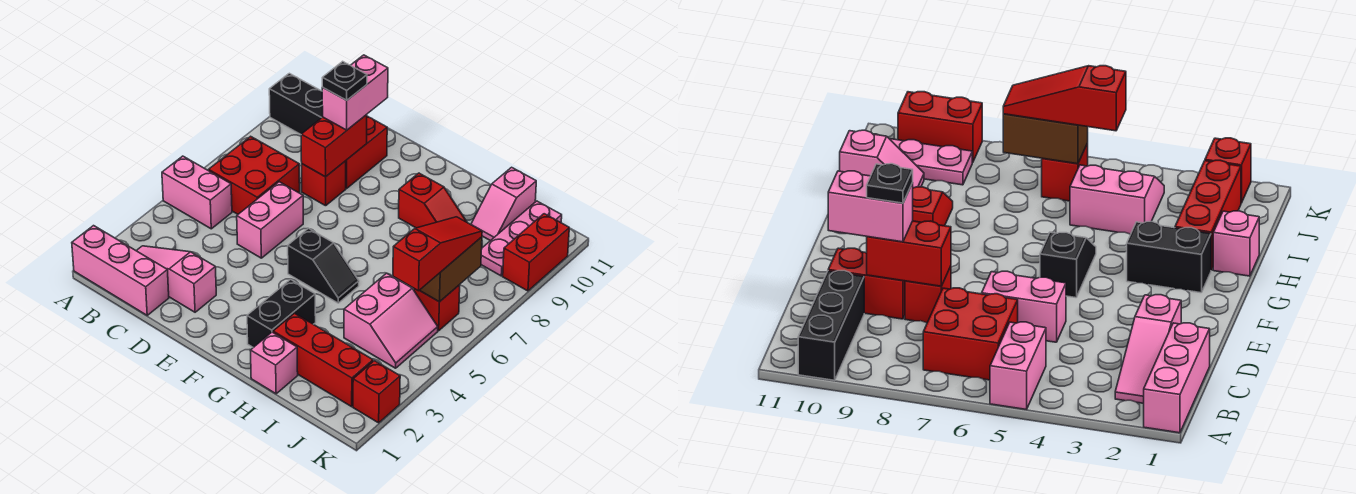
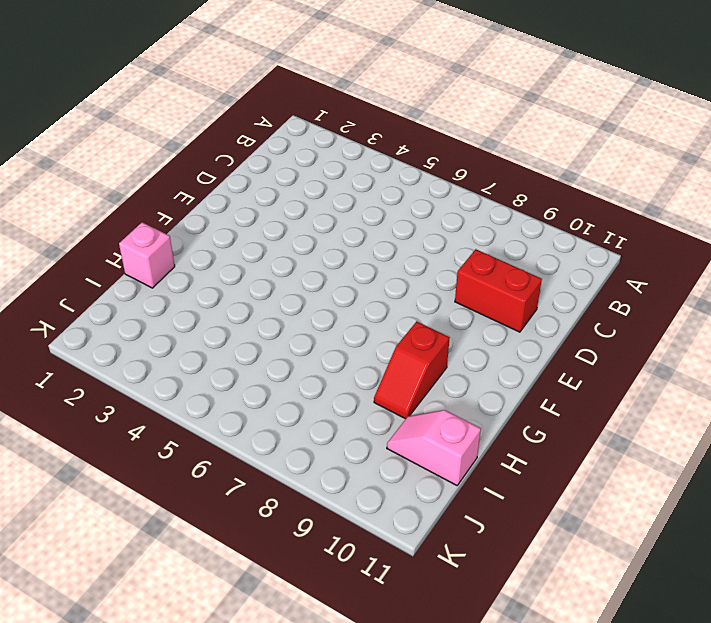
none -> pink brick A1:C1 level 1
none -> pink brick A5:B5 level 1
none -> black brick A10:C10 level 1

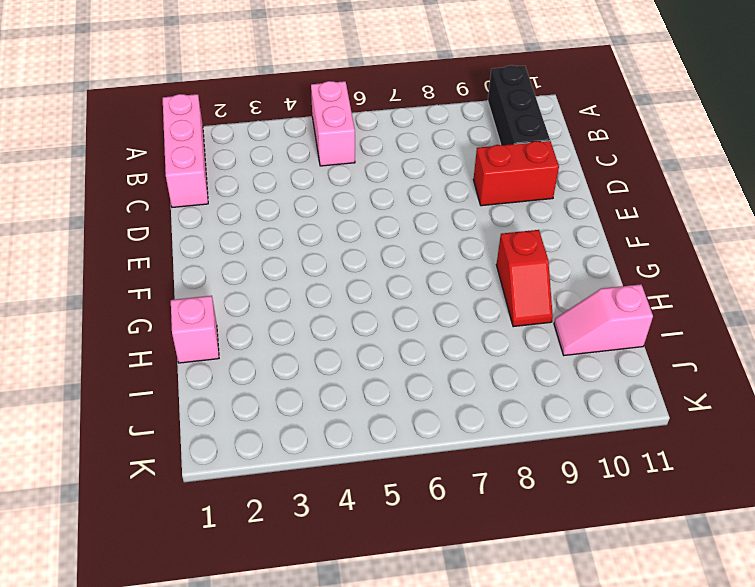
none -> pink slope B2:D2 level 1 top D
none -> red brick B6:C7 level 1
none -> pink brick D5:D6 level 1

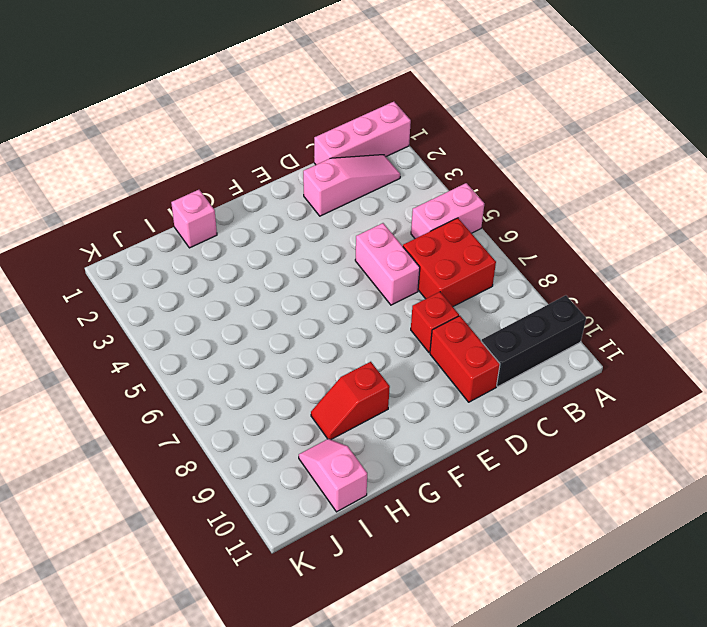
none -> black slope F5:G5 level 1 top F
none -> black brick G2:G3 level 1
none -> red brick H2:J2 level 1

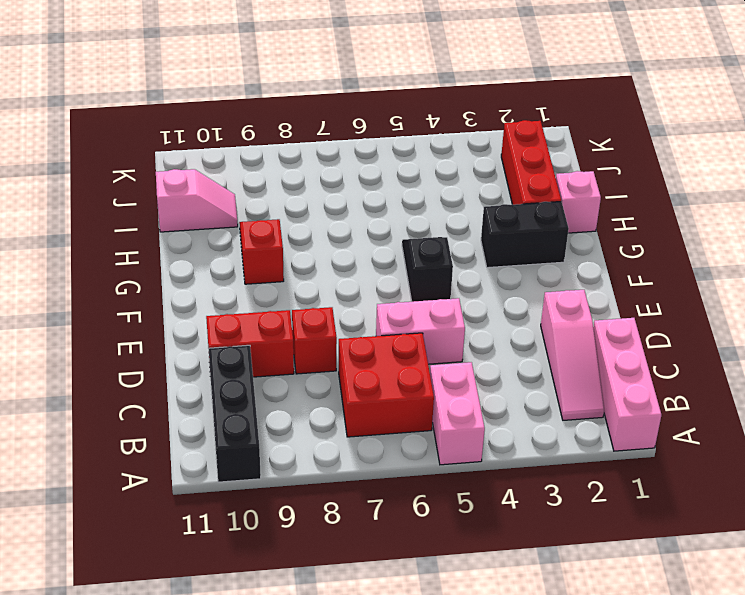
none -> pink slope I4:J5 level 1 top I
none -> red brick J6 level 1
none -> pink plate J9:J11 level 1

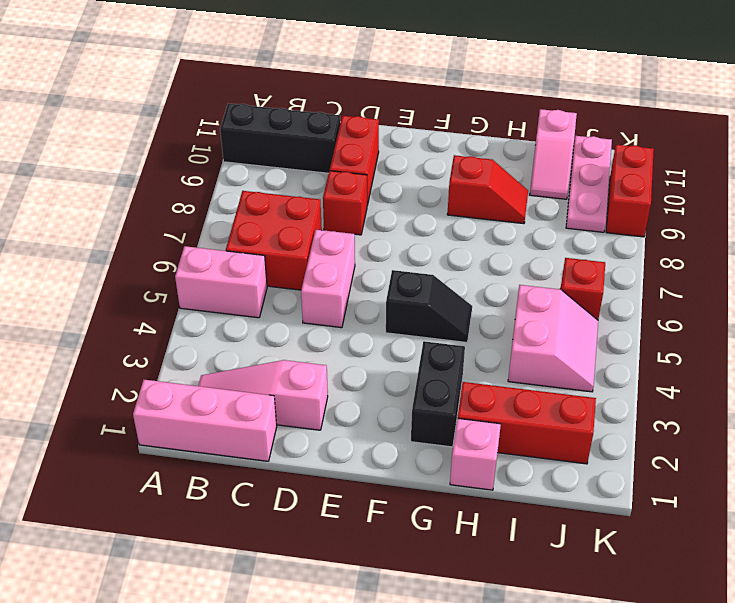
none -> red brick K2 level 1
none -> red brick D8:D9 level 2
none -> brown brick J6:J7 level 2

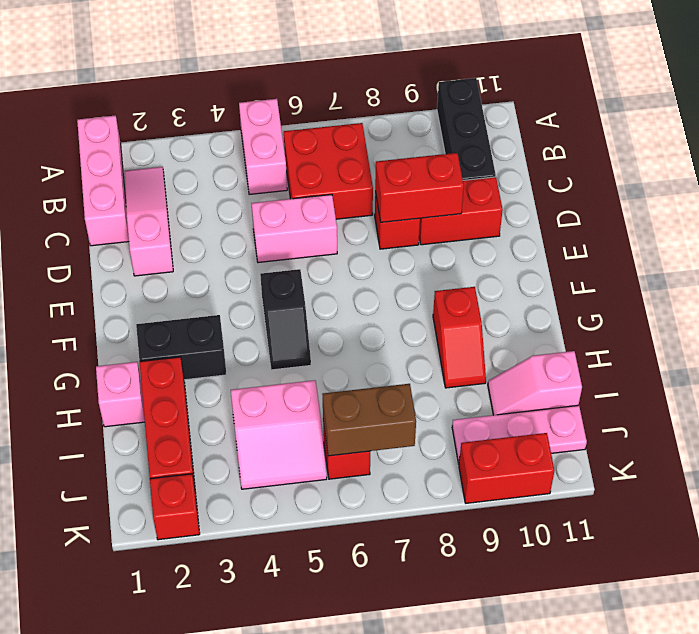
none -> pink brick D9:D10 level 3
none -> red slope J5:J7 level 3 top 5
none -> black plate D9 level 4

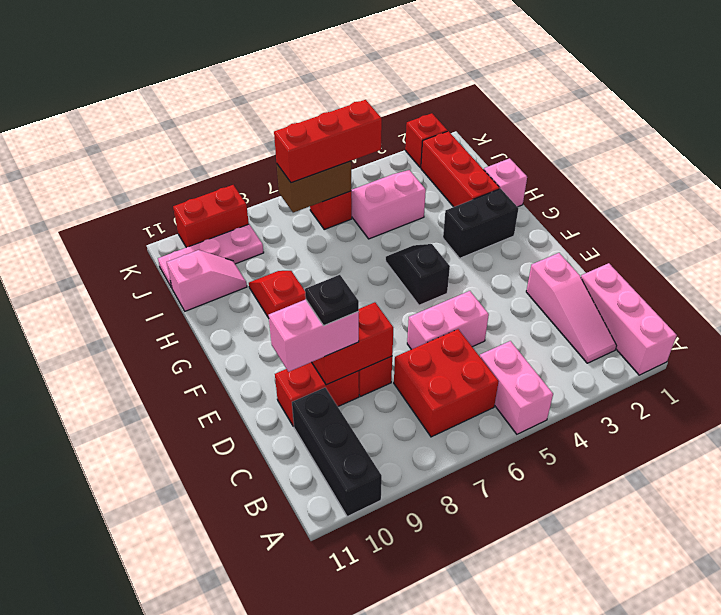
red brick J5:J7 level 3 -> red slope J5:J7 level 3 top 5

